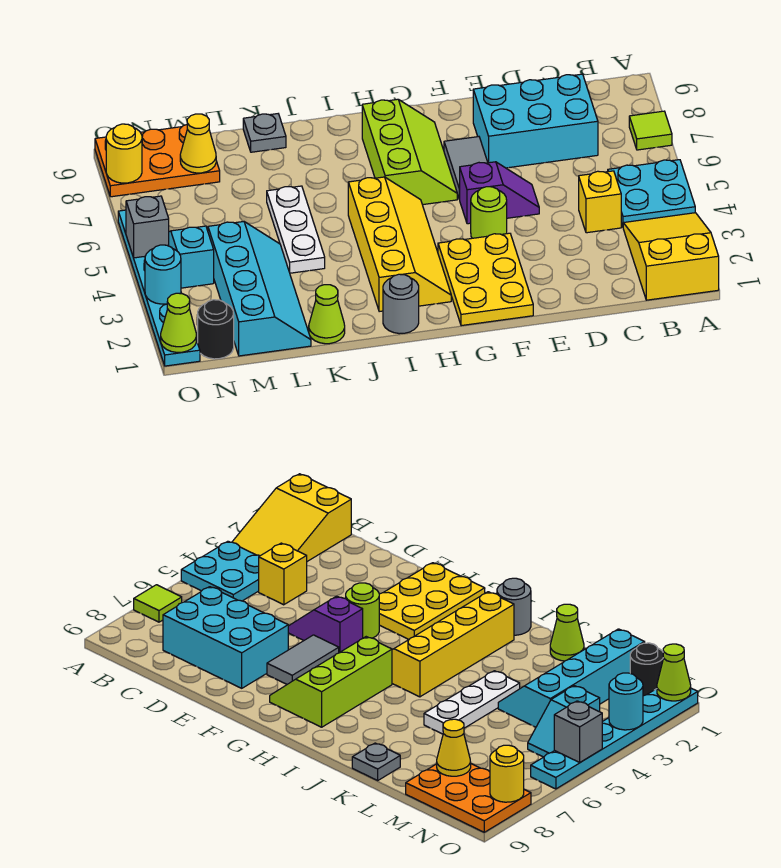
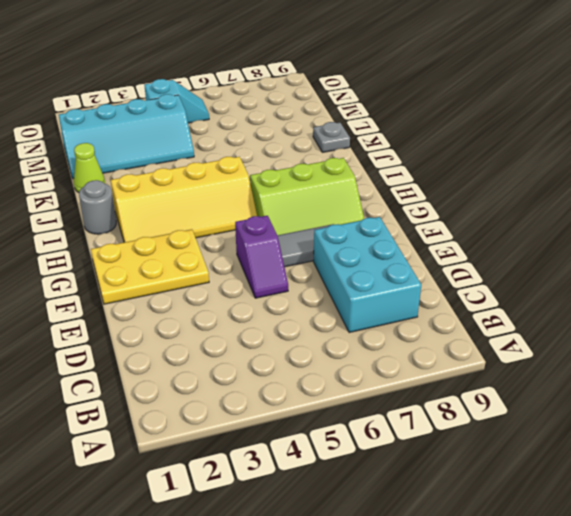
none -> yellow slope A1:B3 level 1 top 1
none -> cyan plate A4:B5 level 1
none -> lime tile A7 level 1

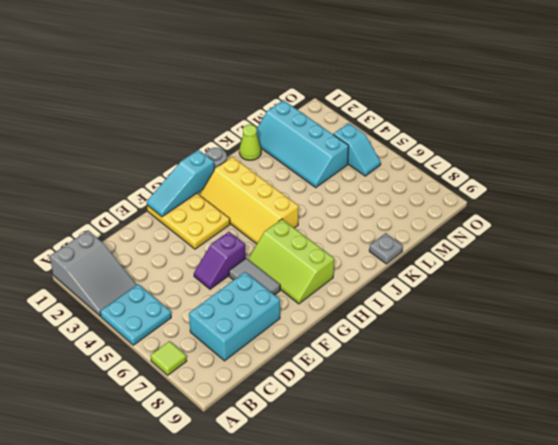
grey slope A1:B3 level 1 top 1 -> yellow slope A1:B3 level 1 top 1
cyan slope F1:H1 level 2 top H -> none
none -> yellow brick C4 level 1
none -> lime round brick F4 level 1
none -> white plate K4:K6 level 1

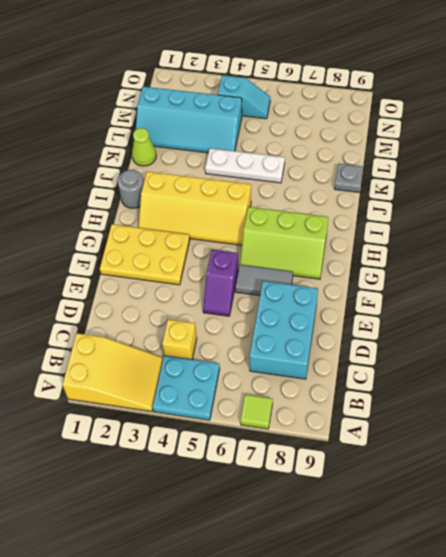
none -> lime round brick F4 level 1
none -> orange plate M8:O9 level 1
none -> black round brick N1 level 1

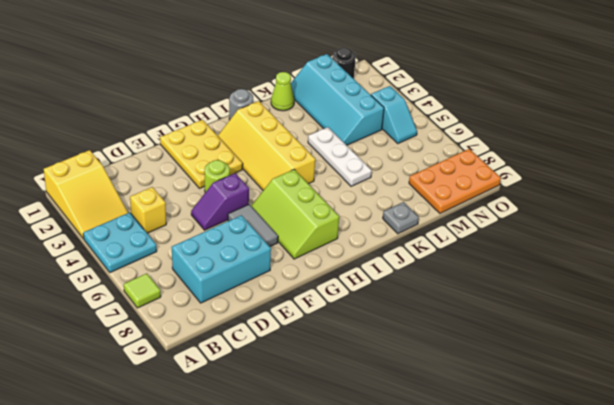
none -> cyan plate O1:O6 level 1
none -> yellow cone M8 level 2
none -> lime cone O1 level 2

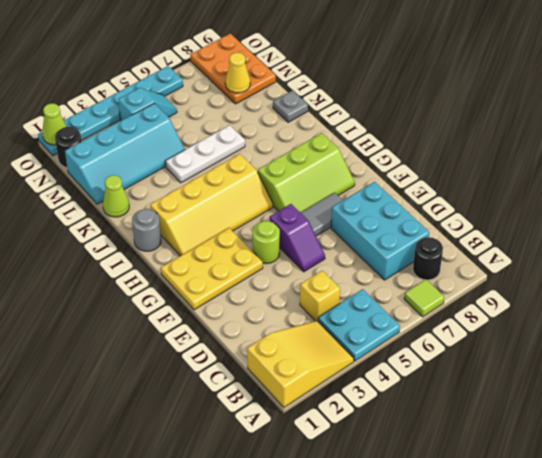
black round brick B8 level 1 -> none
none -> cyan round brick O3 level 2
none -> grey brick O5 level 2
none -> yellow round brick O8 level 2

